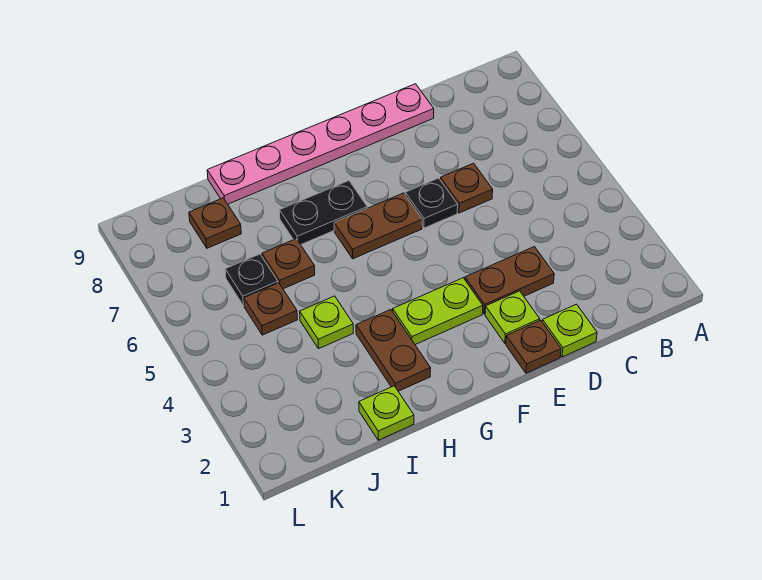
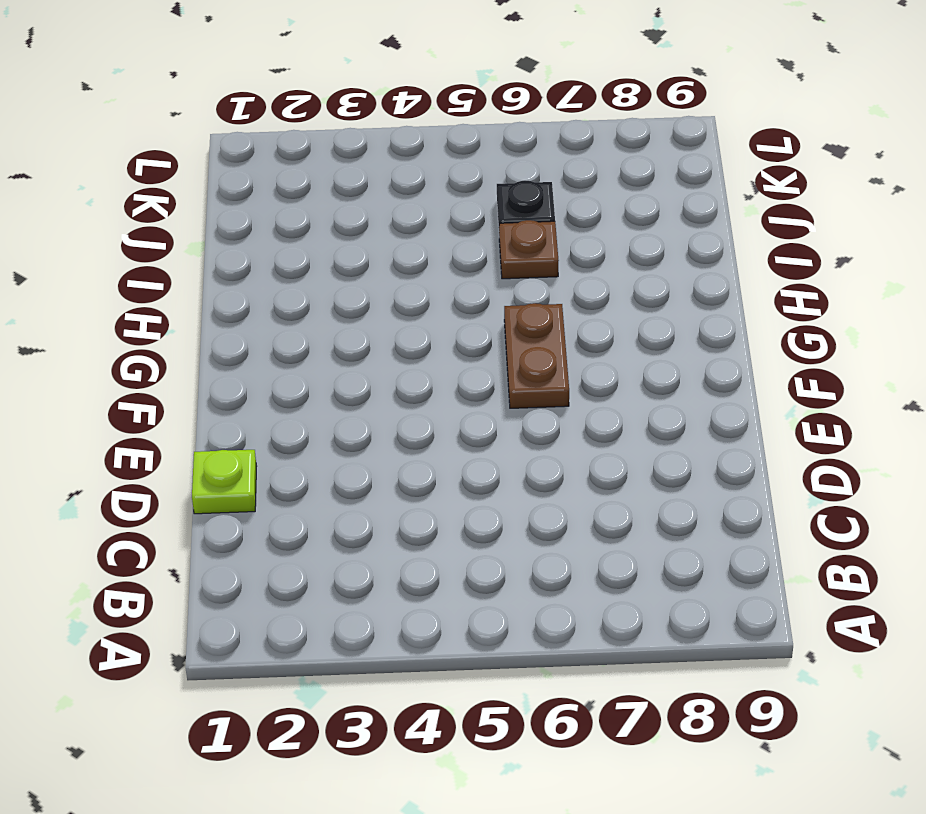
none -> brown plate D3:E3 level 1
none -> brown plate D6 level 1
none -> pink plate D9:I9 level 1

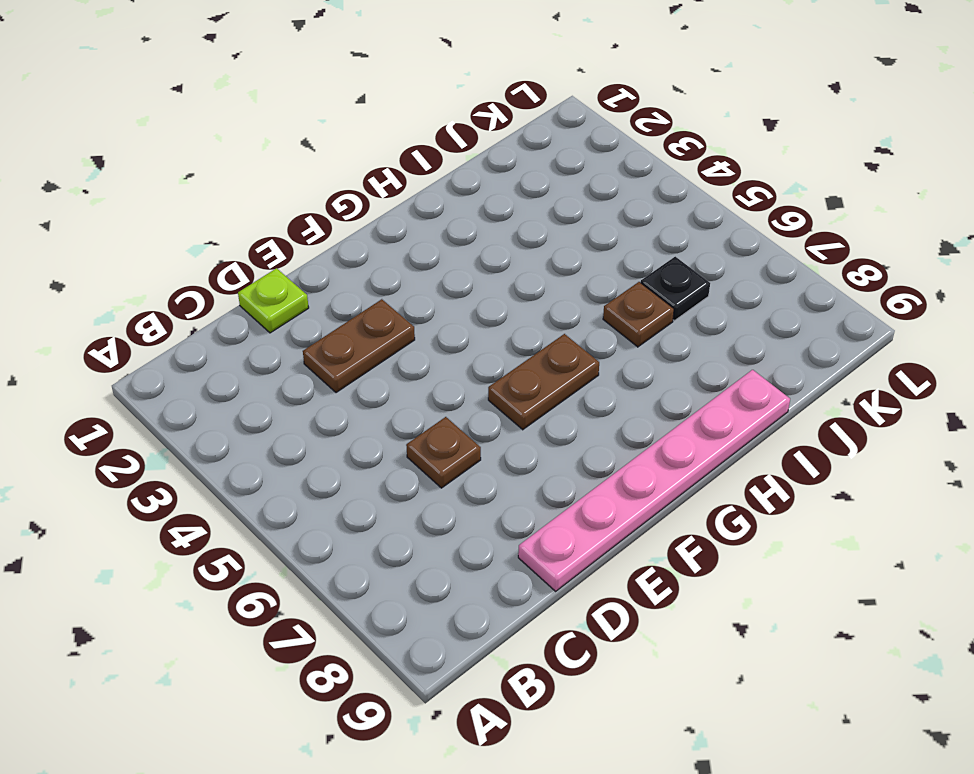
none -> brown plate E1 level 1
none -> lime plate E2 level 1
none -> black plate E6 level 1

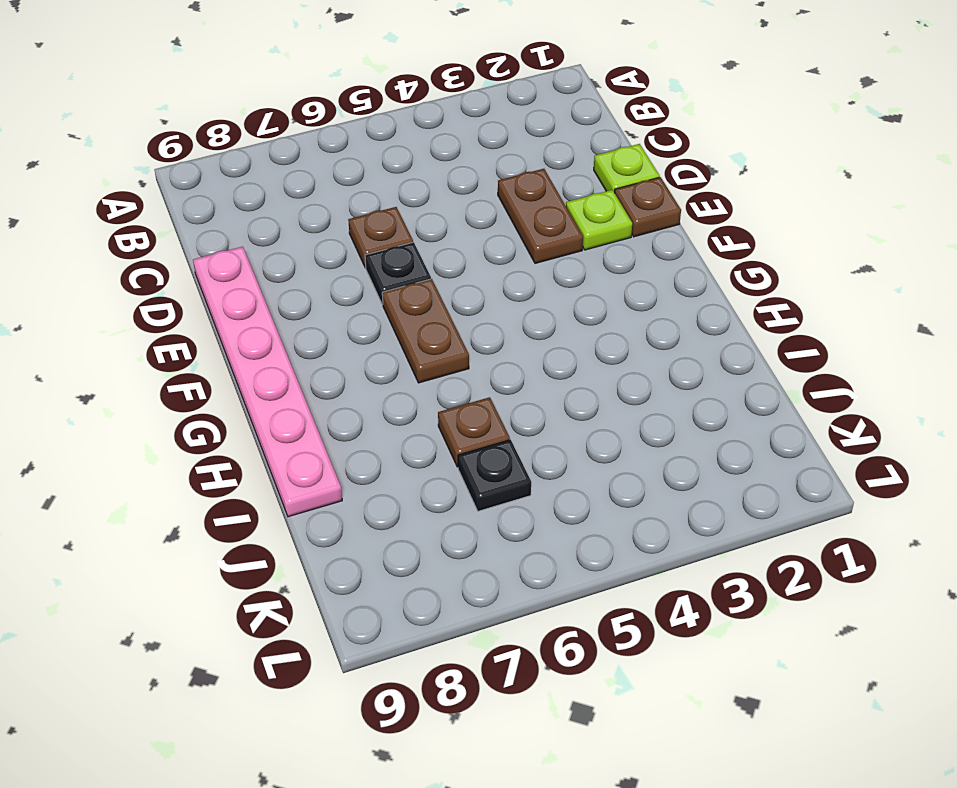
none -> lime plate F3:G3 level 1
none -> black plate G7:H7 level 1
none -> brown plate H2:H3 level 1

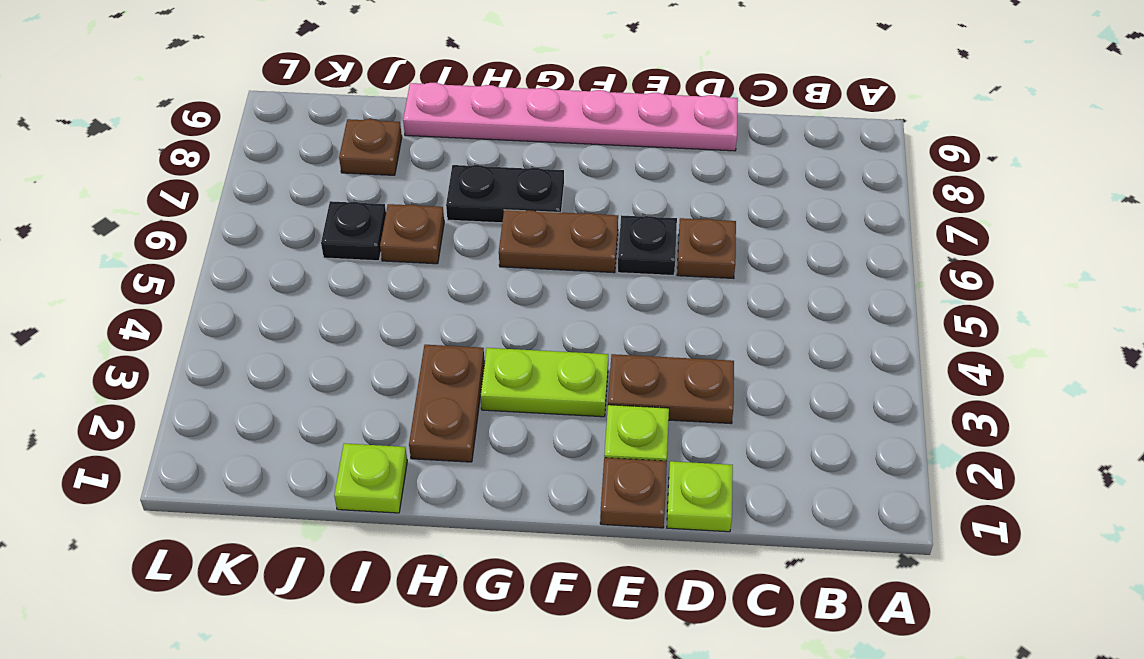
none -> lime plate I4 level 1
none -> brown plate J5 level 1

